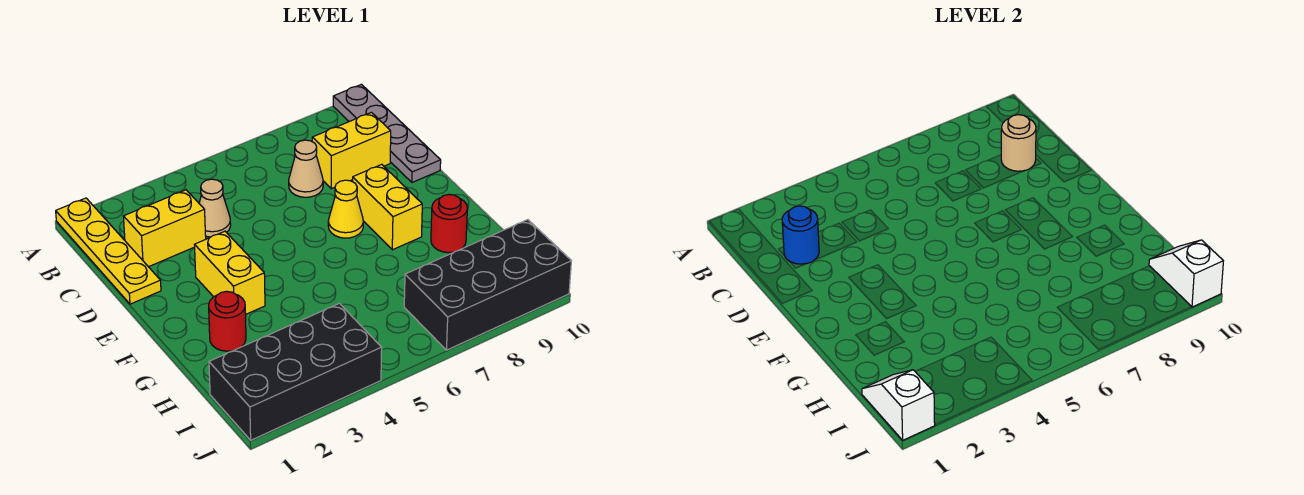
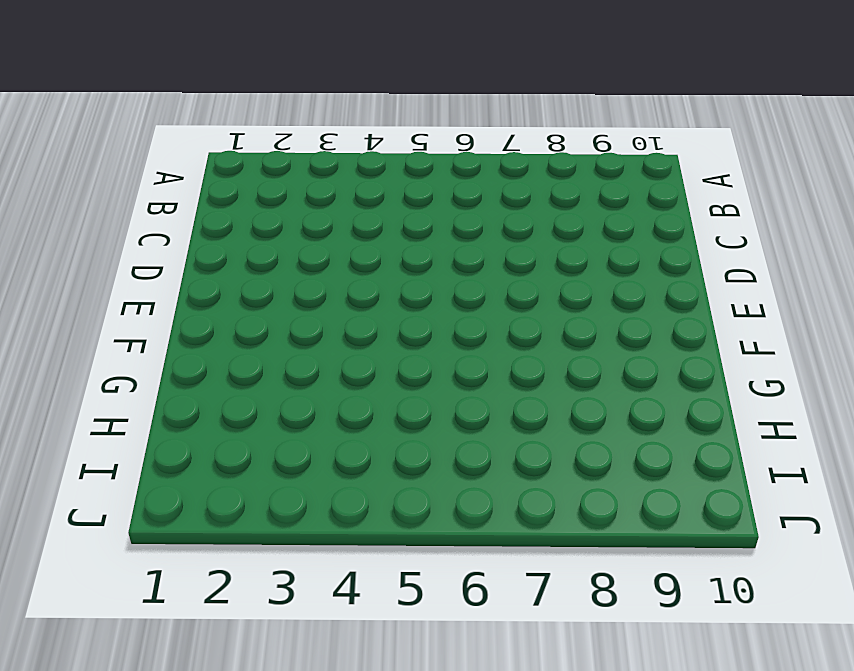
none -> yellow plate A1:D1 level 1
none -> grey plate A10:D10 level 1
none -> yellow brick C2:C3 level 1

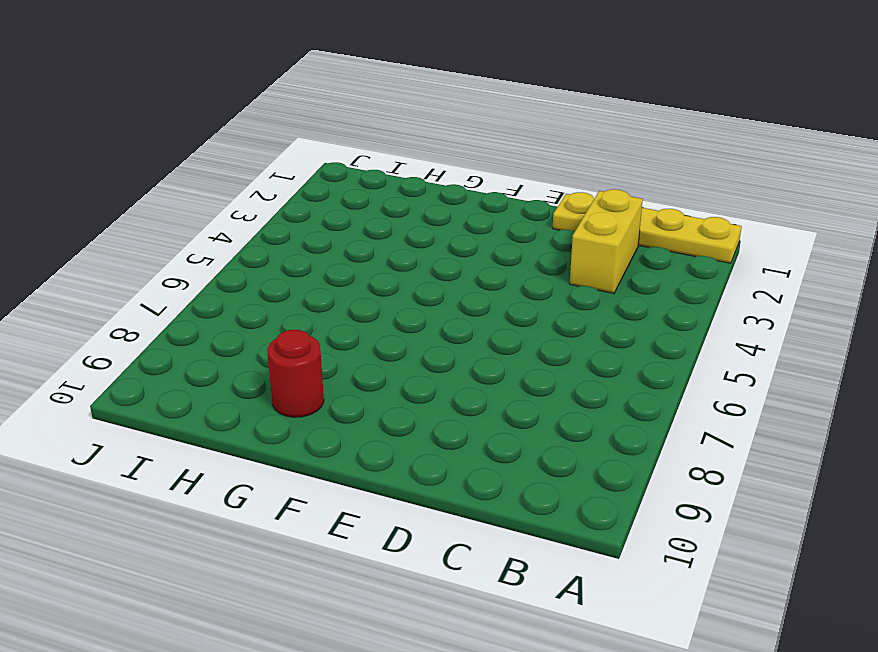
none -> grey plate A10:D10 level 1
none -> tan cone C4 level 1
none -> tan cone C7 level 1

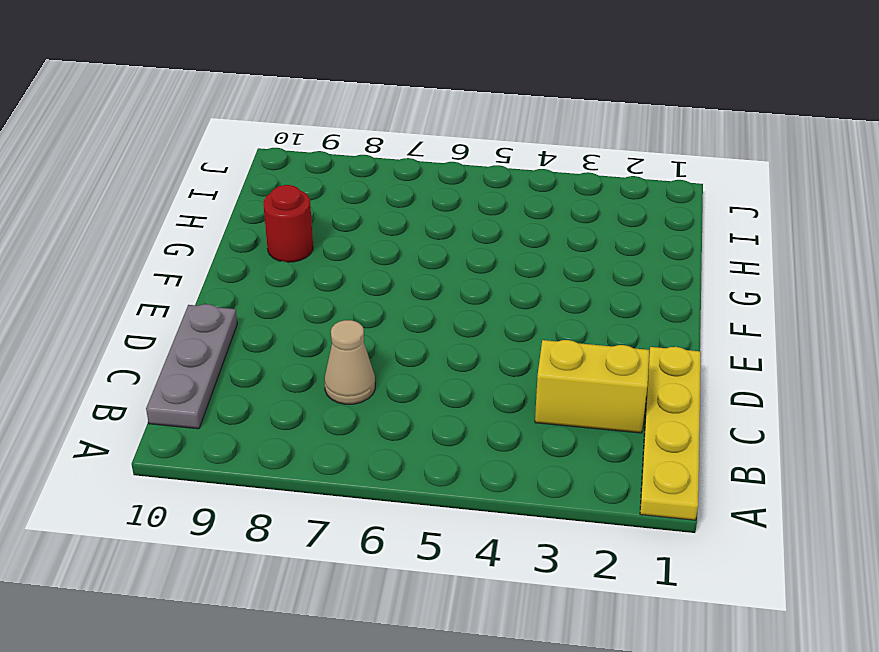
grey plate B10:D10 level 1 -> grey plate A10:D10 level 1
none -> tan cone C4 level 1
none -> yellow brick C8:C9 level 1
none -> yellow brick E3:F3 level 1

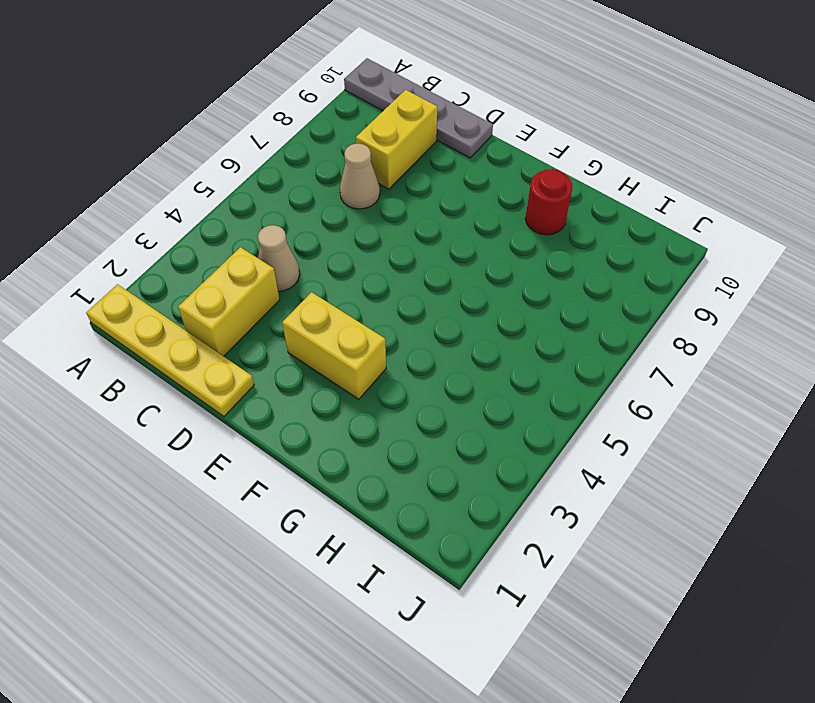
none -> yellow cone E7 level 1
none -> yellow brick E8:F8 level 1
none -> red round brick G2 level 1

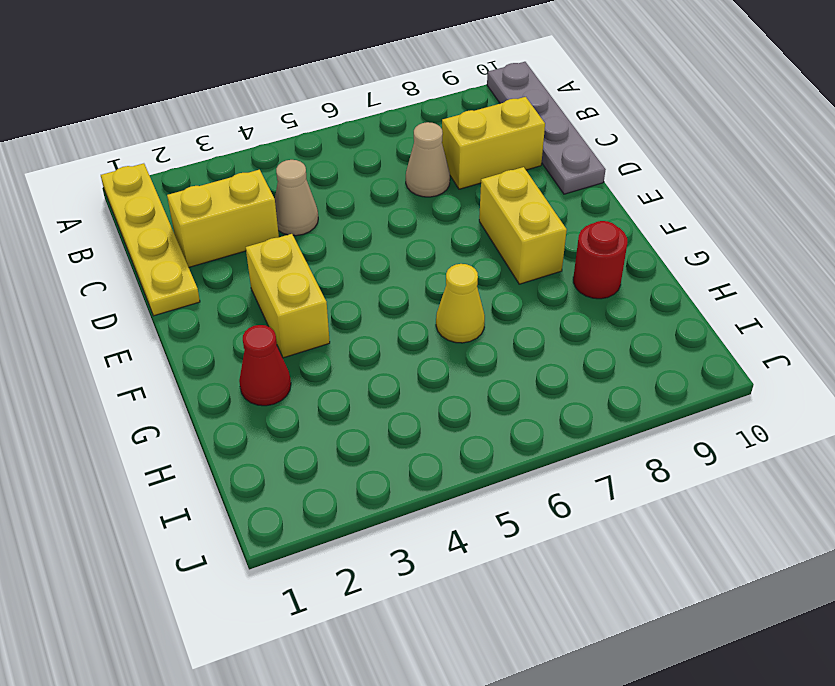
red cone G2 level 1 -> red round brick G2 level 1
yellow cone G6 level 1 -> yellow cone E7 level 1
none -> black brick I1:J4 level 1
none -> black brick I7:J10 level 1
none -> blue round brick C2 level 2

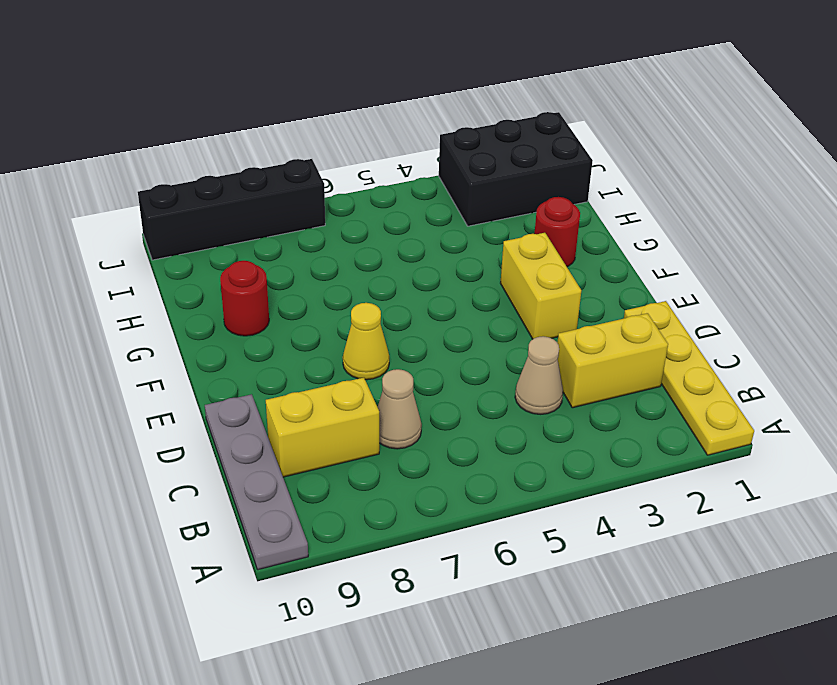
black brick I1:J3 level 1 -> black brick I1:J4 level 1
black brick J7:J10 level 1 -> black brick I7:J10 level 1
none -> yellow brick E8:F8 level 1
none -> blue round brick C2 level 2
none -> tan round brick C9 level 2

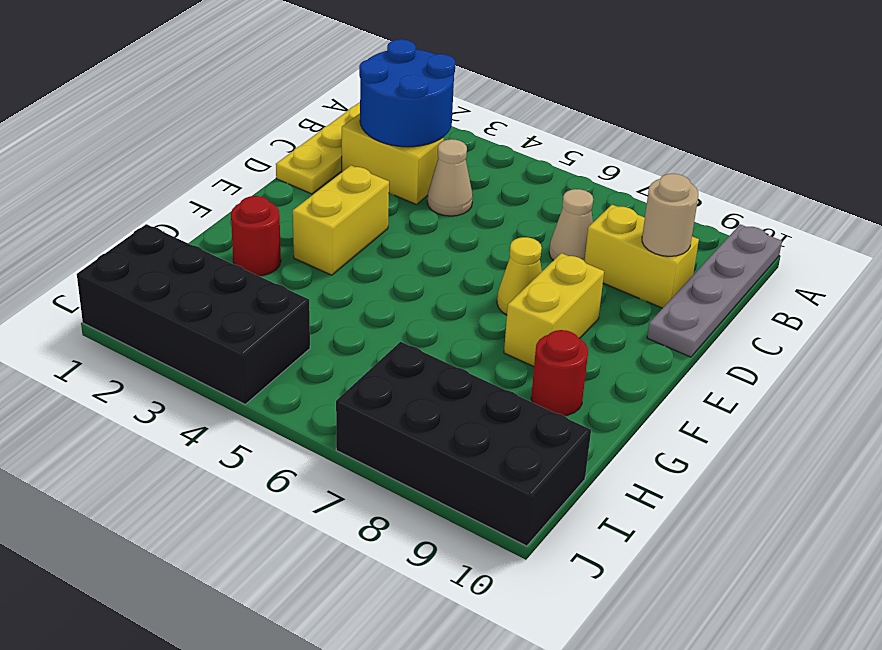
blue round brick B2:C3 level 2 -> blue round brick C2 level 2
none -> white slope I1:J1 level 2 top J
none -> white slope I10:J10 level 2 top J

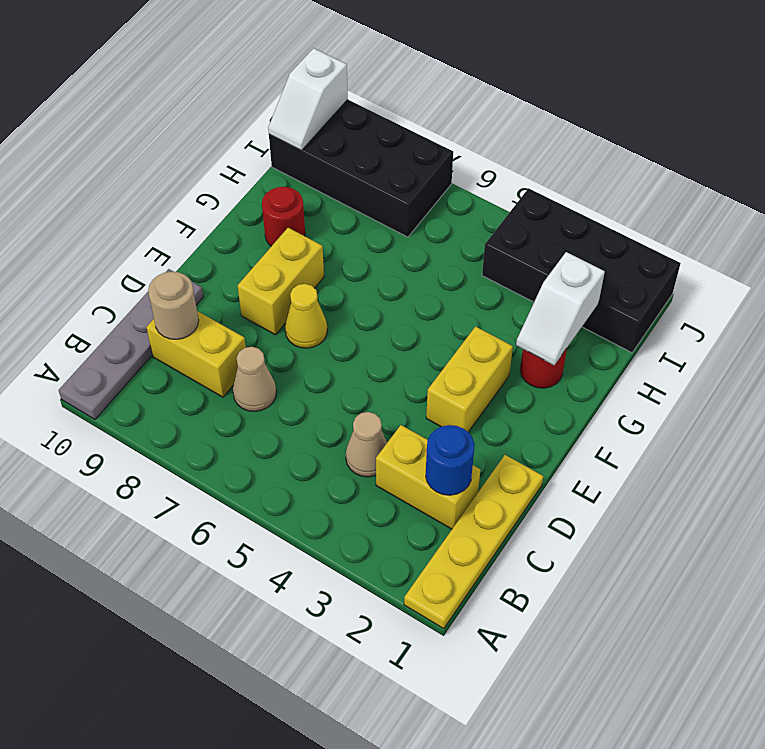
white slope G2:H2 level 2 top H -> white slope I1:J1 level 2 top J

